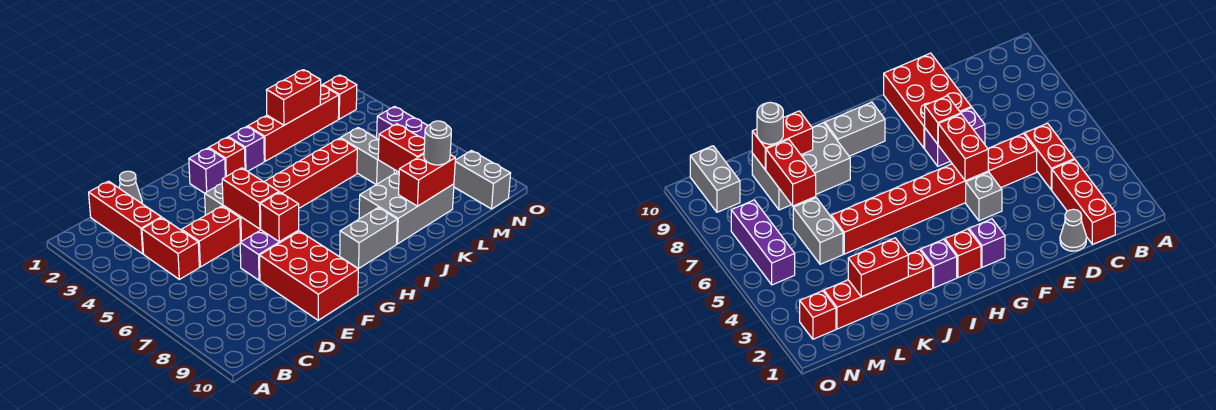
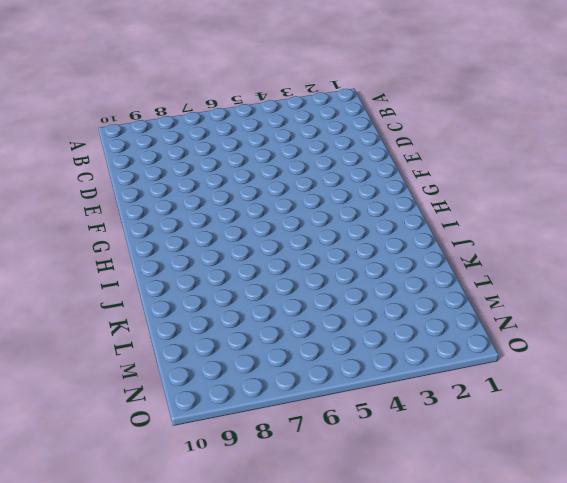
none -> red brick C1:C3 level 1
none -> red brick C4:C5 level 1
none -> grey cone D1 level 1

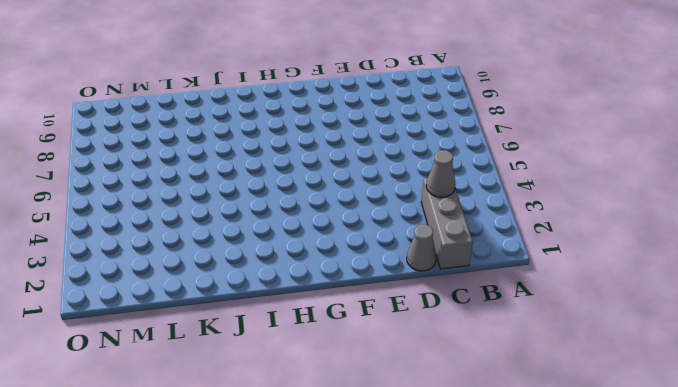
grey brick C1:C3 level 1 -> red brick C1:C3 level 1
grey cone C3 level 2 -> none
none -> red brick C4:C5 level 1
none -> red brick D5:E5 level 1
none -> purple brick E7:F7 level 1

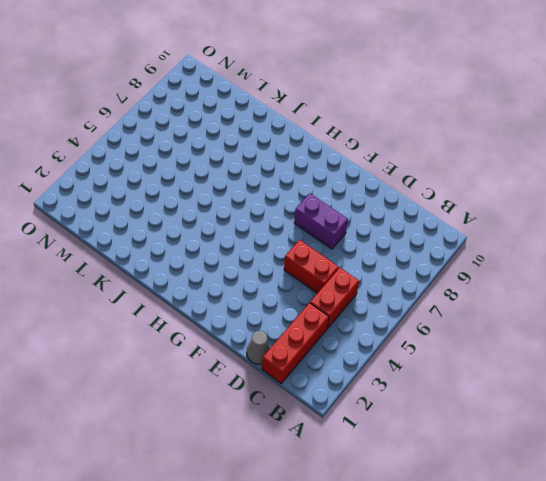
none -> red brick E8:F10 level 1
none -> grey brick F4 level 1
none -> red brick F5:K5 level 1

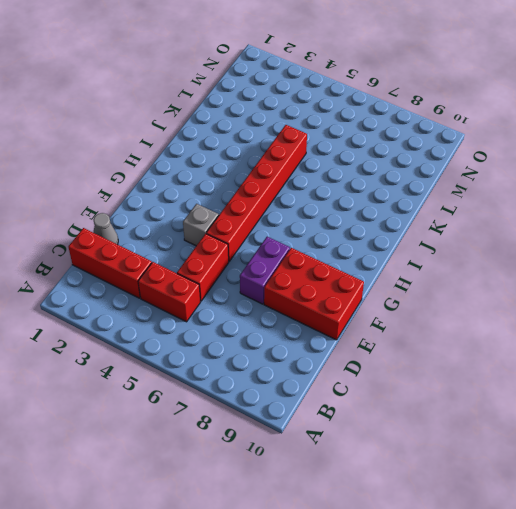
none -> purple brick G2 level 1
none -> red brick H2 level 1
none -> grey brick H9:I9 level 1

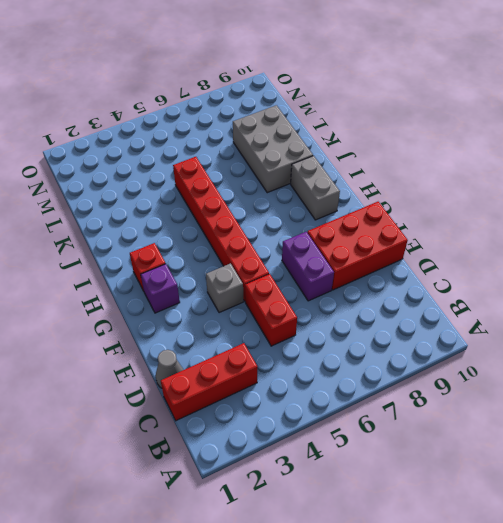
none -> red brick C4:C5 level 1
none -> purple brick I2 level 1
none -> red brick J2:M2 level 1

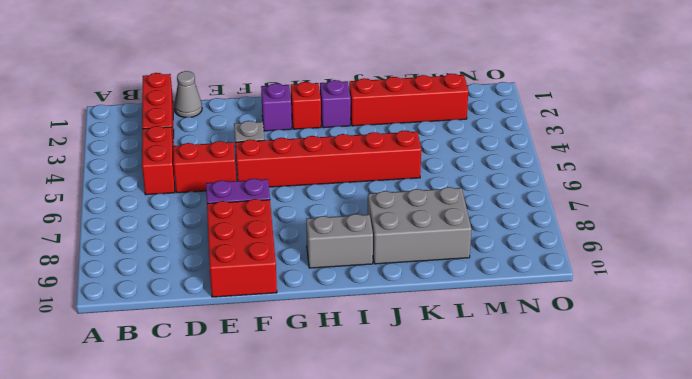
none -> grey brick L5:L6 level 1
none -> red brick N2 level 1
none -> purple brick N5:N7 level 1

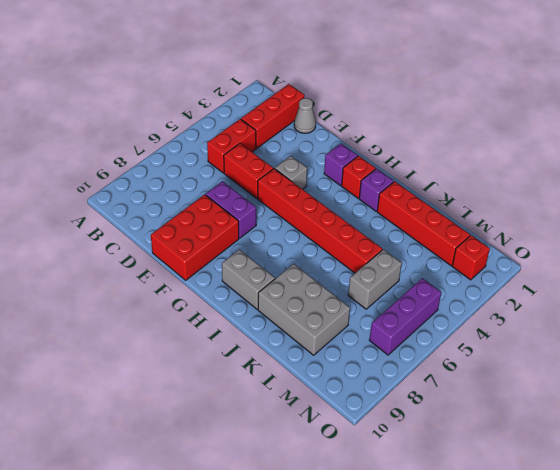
none -> grey brick N9:N10 level 1
none -> red brick F5:F6 level 2
none -> red brick F7 level 2

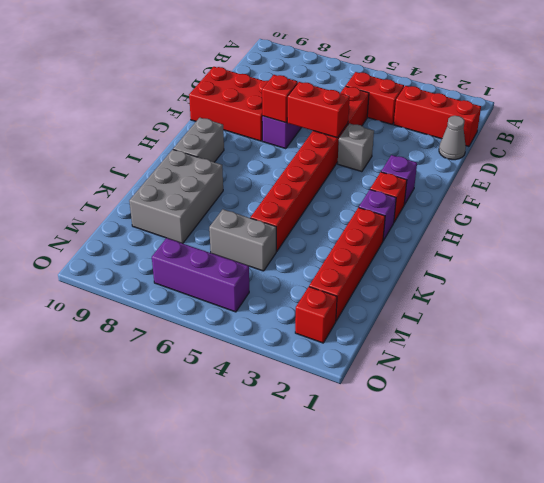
none -> grey brick N9:N10 level 1
none -> red brick K2:L2 level 2
none -> red brick K9:L9 level 2

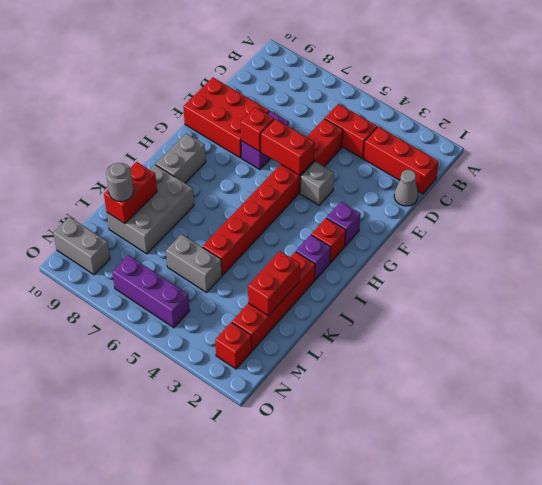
none -> red brick L7:L8 level 2

